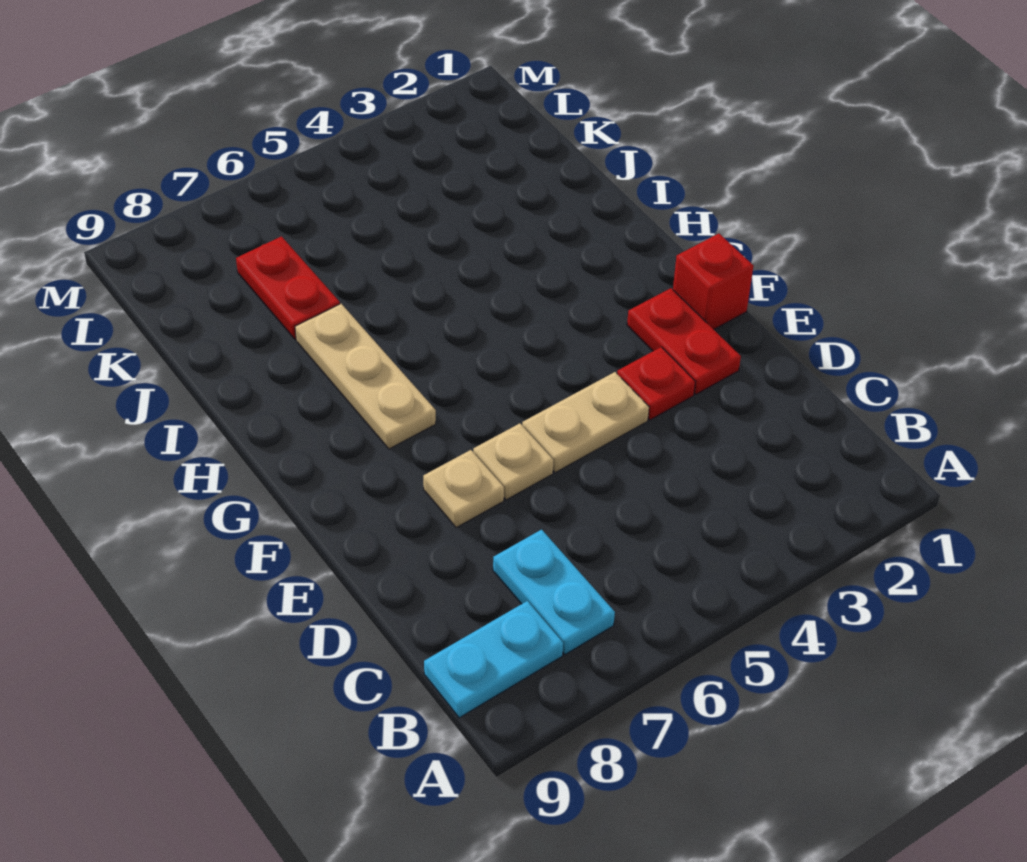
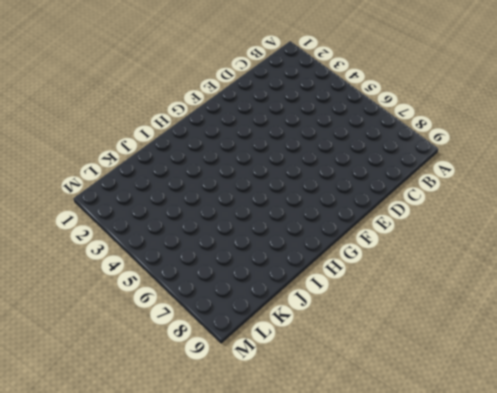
none -> cyan plate B7:C7 level 1
none -> cyan plate B8:B9 level 1

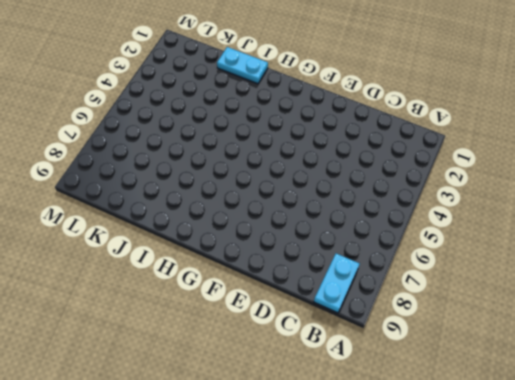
cyan plate I1:J1 level 1 -> cyan plate B7:C7 level 1
none -> red plate E2:F2 level 1
none -> red plate E3 level 1

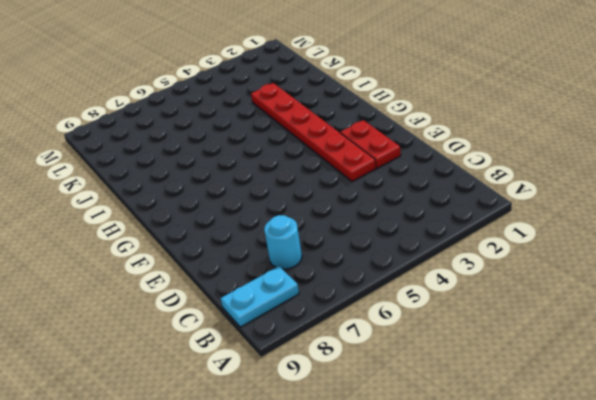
cyan round brick C7 level 1 -> cyan plate B7:C7 level 1
red plate E3:J3 level 1 -> red plate E3 level 1
none -> tan plate E4:E5 level 1
none -> tan plate E6 level 1

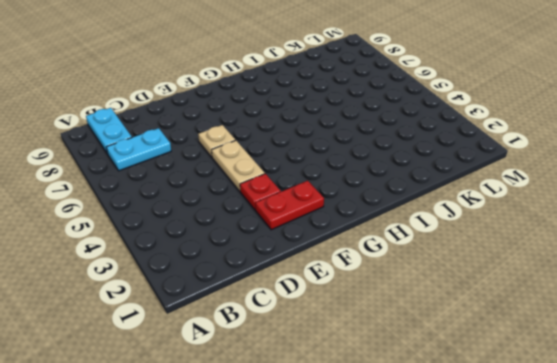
none -> tan plate E7 level 1
none -> red brick F1 level 1

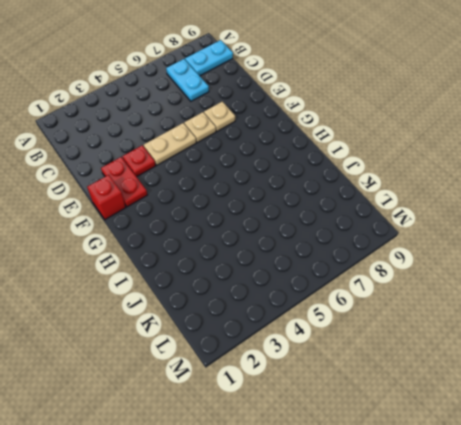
none -> tan plate G7:I7 level 1
none -> red plate J7:K7 level 1

